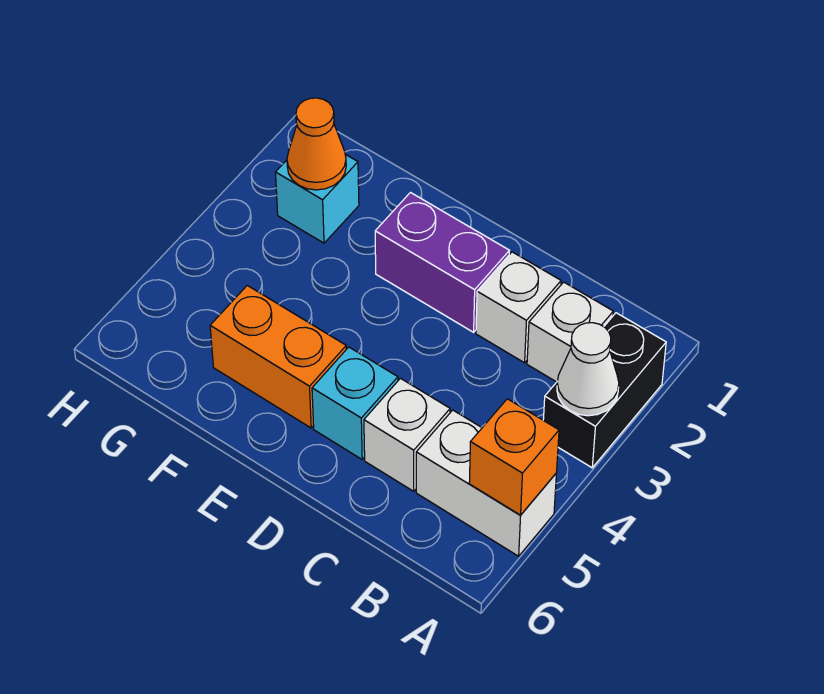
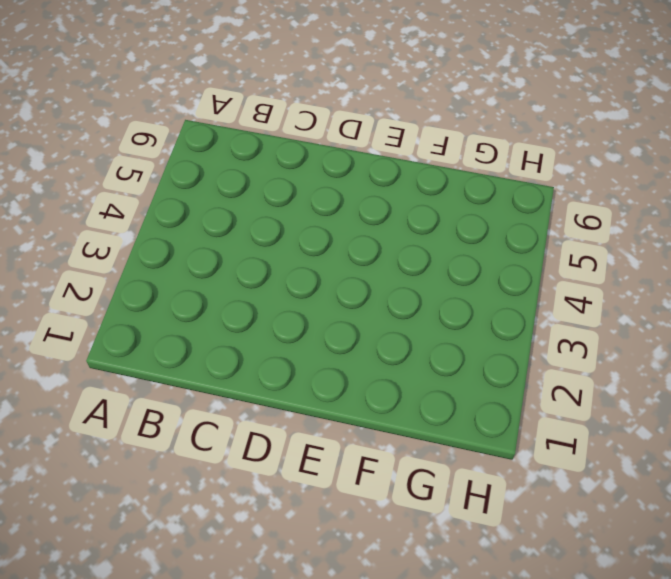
none -> black brick A2:A3 level 1
none -> white brick A5:B5 level 1
none -> white brick B2 level 1

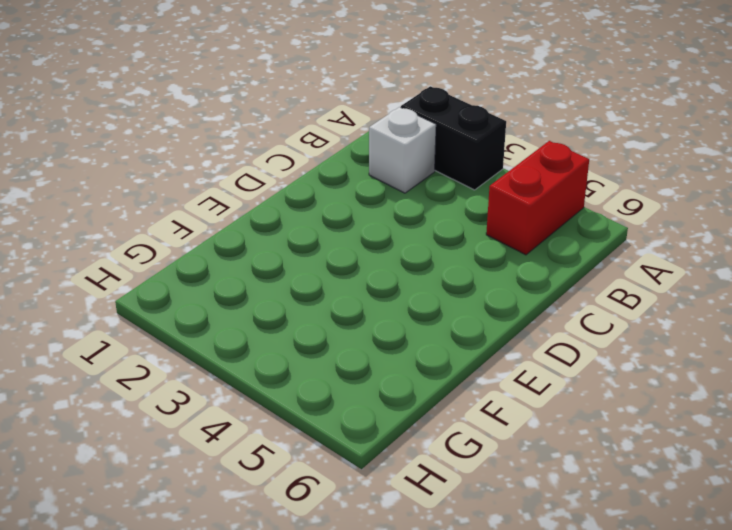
red brick A5:B5 level 1 -> white brick A5:B5 level 1
none -> white brick C2 level 1
none -> white brick C5 level 1
none -> purple brick D2:E2 level 1

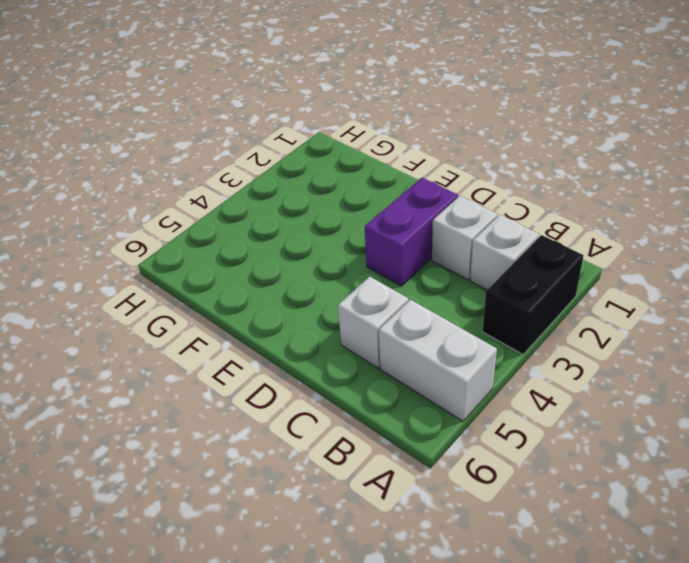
purple brick D2:D3 level 1 -> purple brick D2:E2 level 1
none -> cyan brick D5 level 1
none -> orange brick E5:F5 level 1
none -> cyan brick G2 level 1

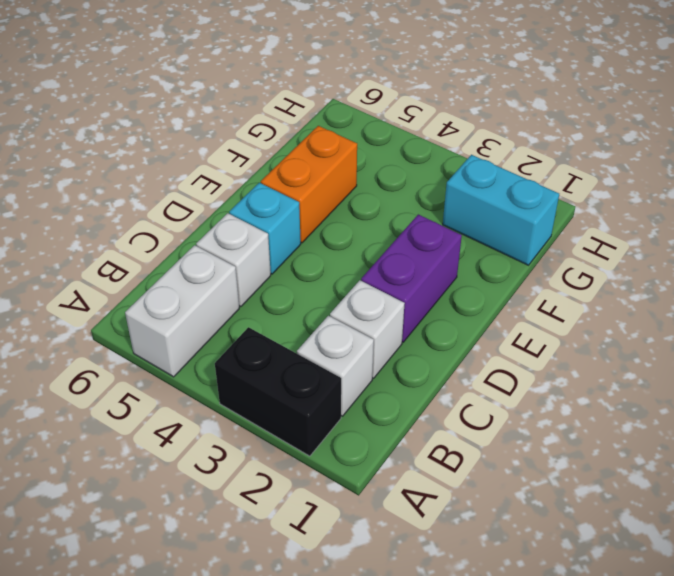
cyan brick G1:G2 level 1 -> cyan brick G2 level 1
none -> white cone A3 level 2
none -> orange brick A5 level 2
none -> orange cone G2 level 2

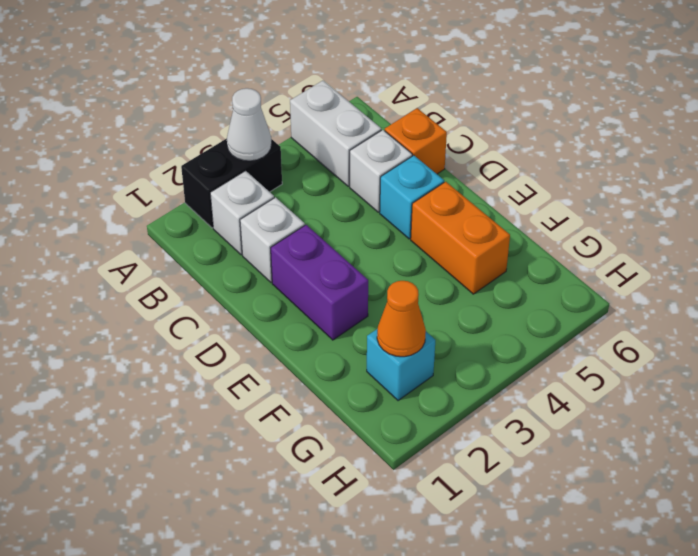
orange brick C6 level 1 -> orange brick A5 level 2

